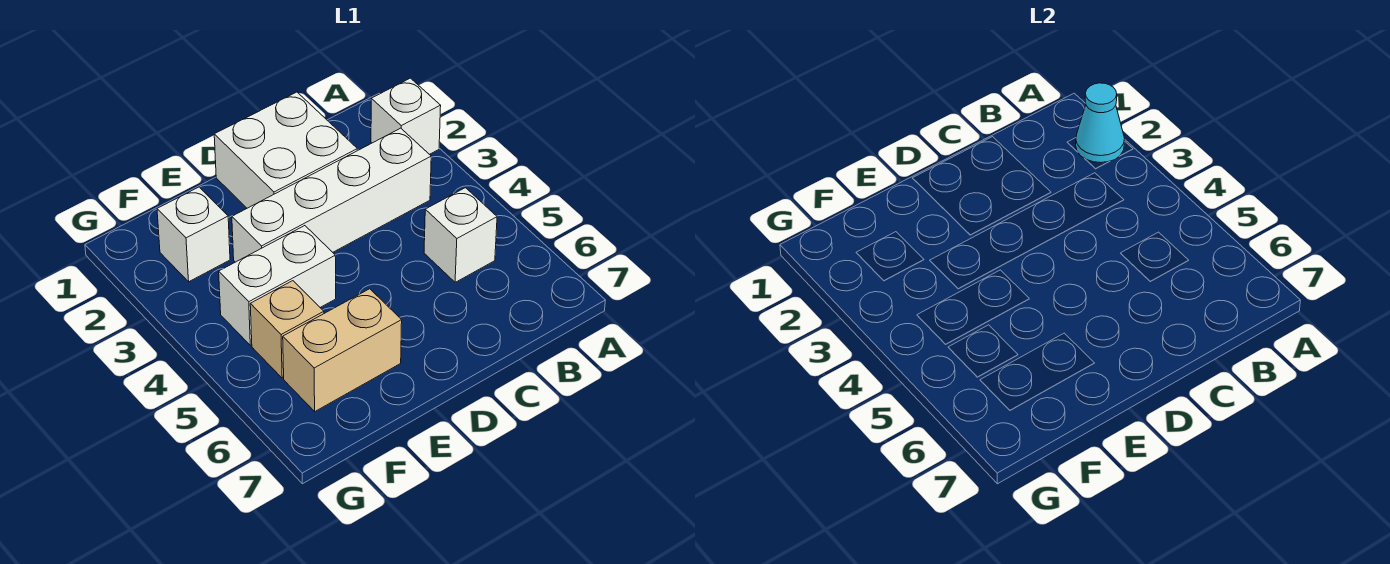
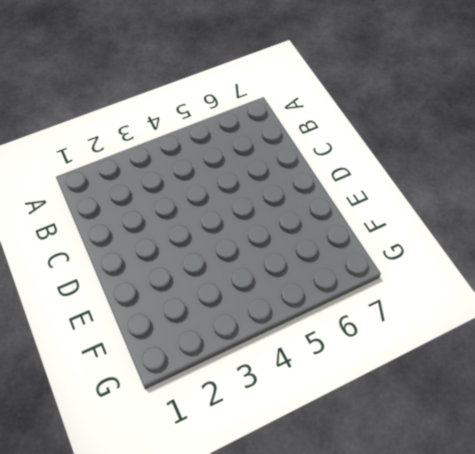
none -> white brick A2 level 1
none -> white brick B3:E3 level 1

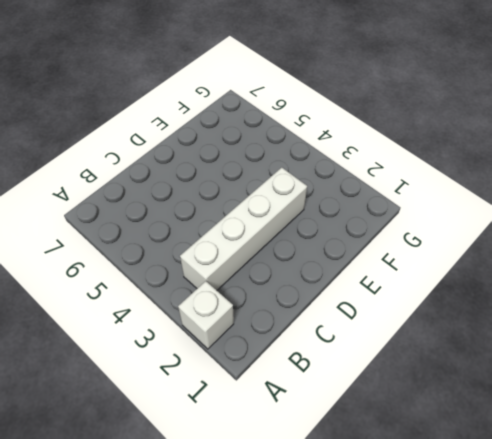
none -> white brick B5 level 1
none -> white brick C1:D2 level 1

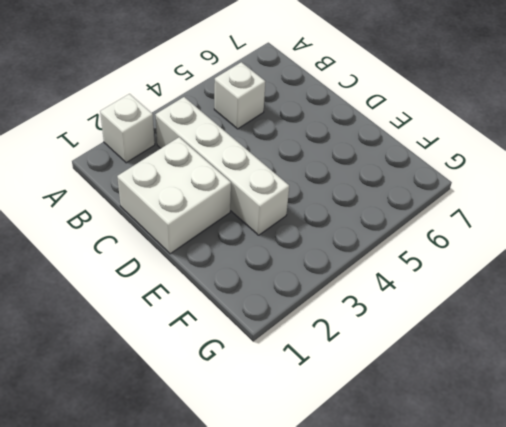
none -> white brick E4:F4 level 1
none -> tan brick E6:F6 level 1

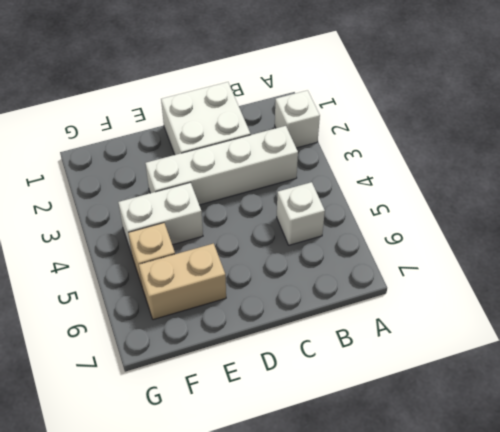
none -> white brick F2 level 1
none -> cyan cone A2 level 2

